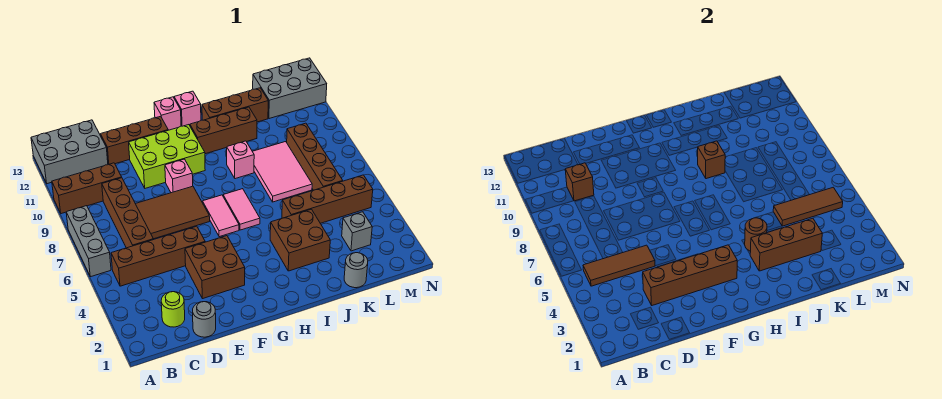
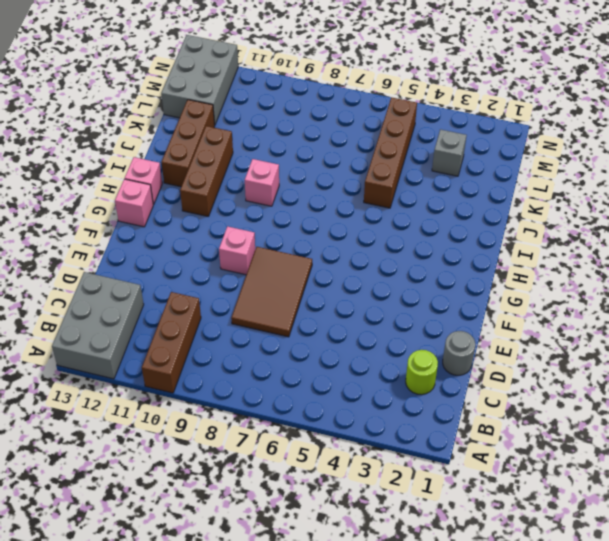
none -> grey brick A6:A8 level 1
none -> brown brick B5:E5 level 1
none -> brown brick C6:C9 level 1
none -> brown brick D12:F12 level 1

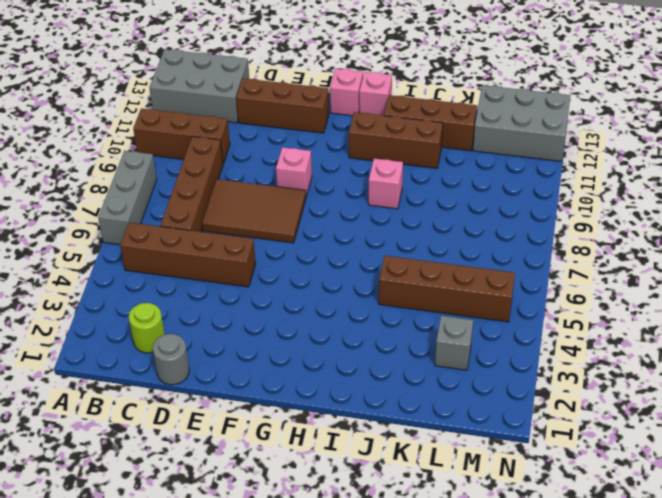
none -> brown brick E3:F4 level 1
none -> lime brick E10:G11 level 1
none -> pink tile G6:G7 level 1
none -> pink tile H6:H7 level 1

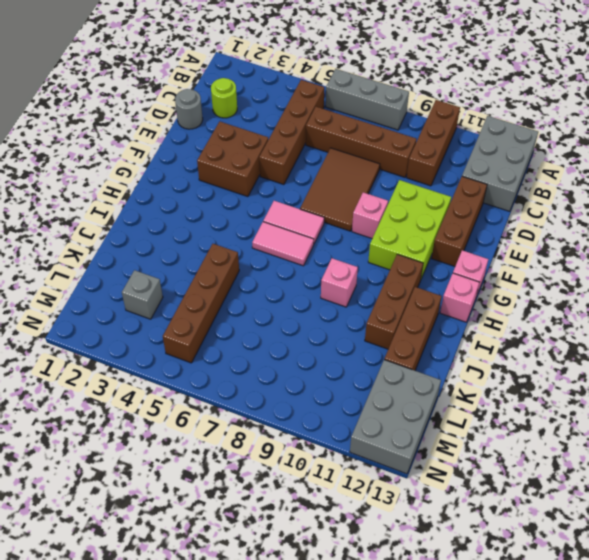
none -> brown brick I3:J4 level 1
none -> pink tile J7:K9 level 1
none -> grey round brick K1 level 1
none -> brown brick L6:L9 level 1

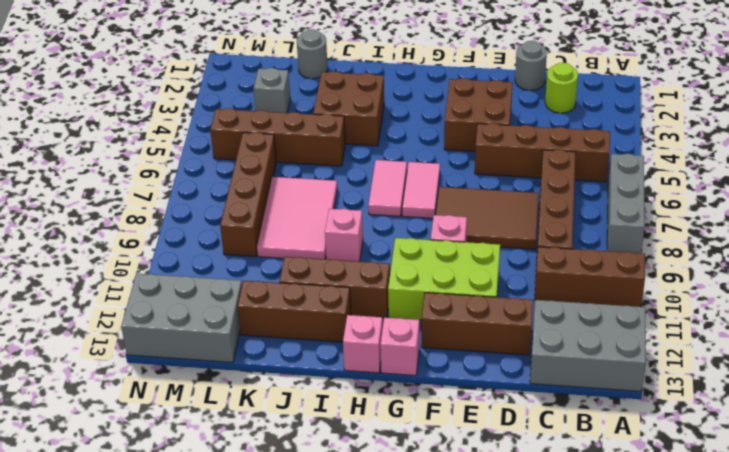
none -> brown tile B5:D5 level 2
none -> brown brick C10 level 2
none -> brown brick D3:G3 level 2
none -> brown brick I3:K3 level 2

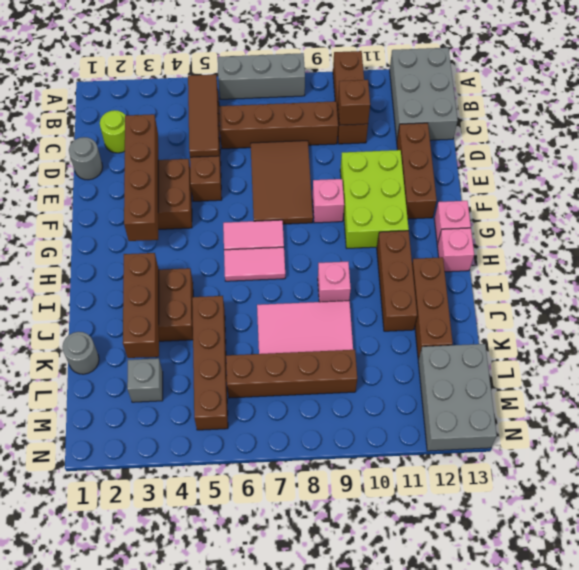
none -> brown round brick I4 level 2
none -> brown brick I9 level 2
none -> brown tile K5:M5 level 2

